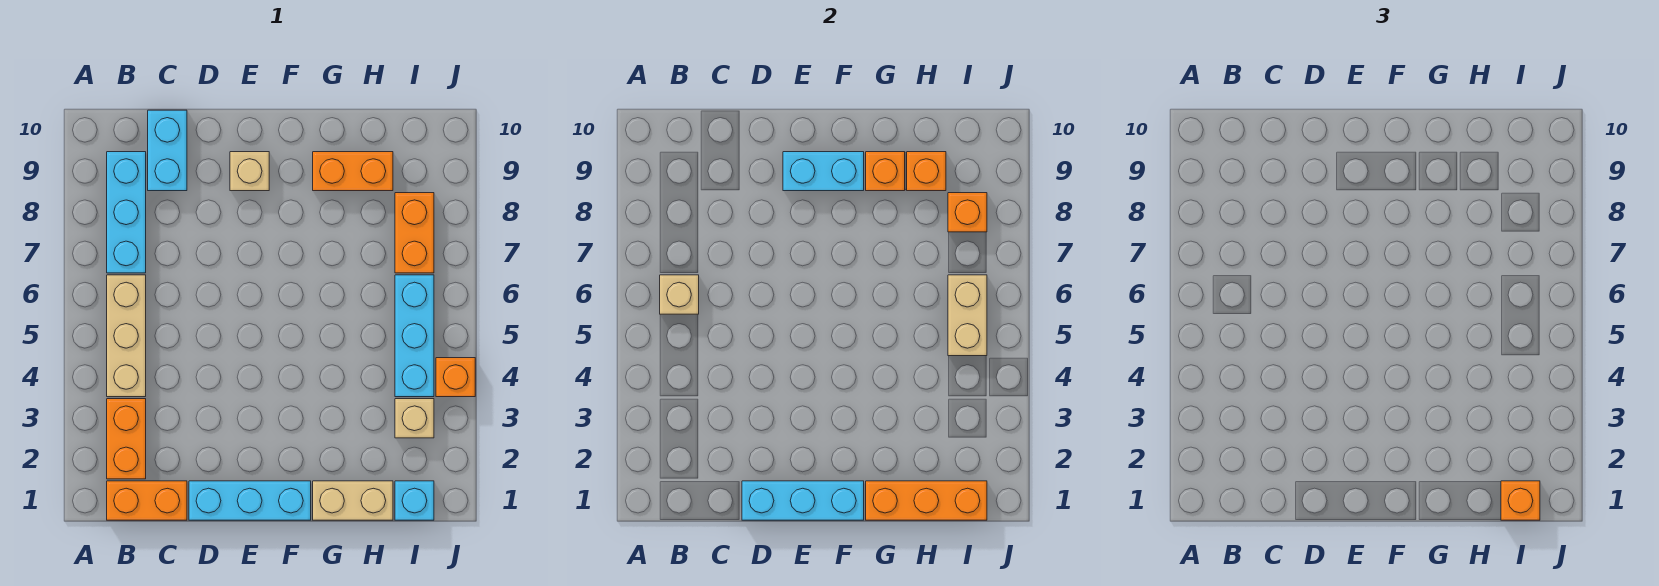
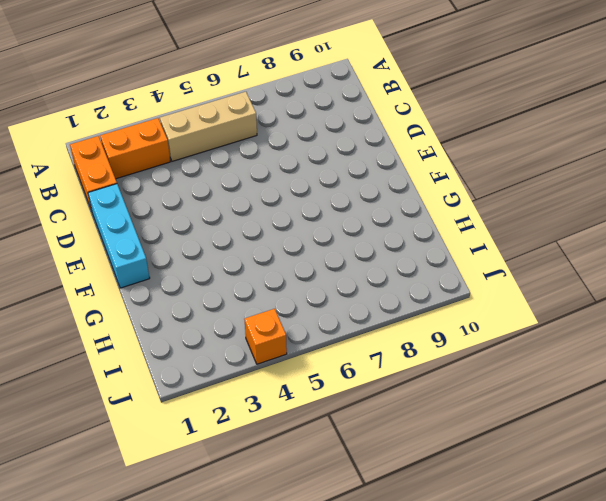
none -> cyan brick B7:B9 level 1
none -> cyan brick C9:C10 level 1
none -> tan brick E9 level 1

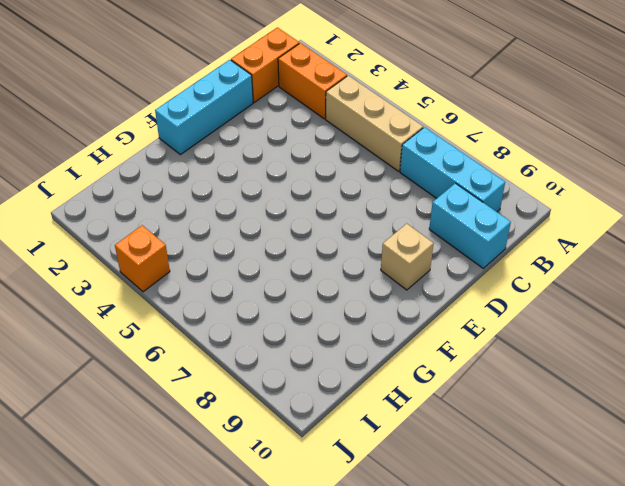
none -> tan brick G1:H1 level 1
none -> orange brick G9:H9 level 1
none -> cyan brick I1 level 1

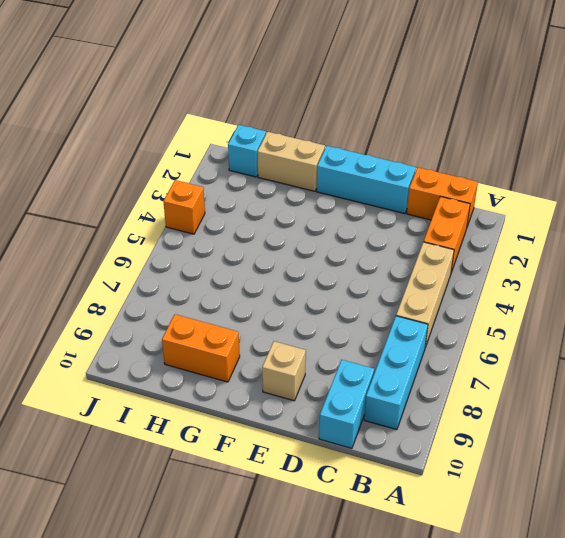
none -> tan brick I3 level 1
none -> cyan brick I4:I6 level 1
none -> orange brick I7:I8 level 1

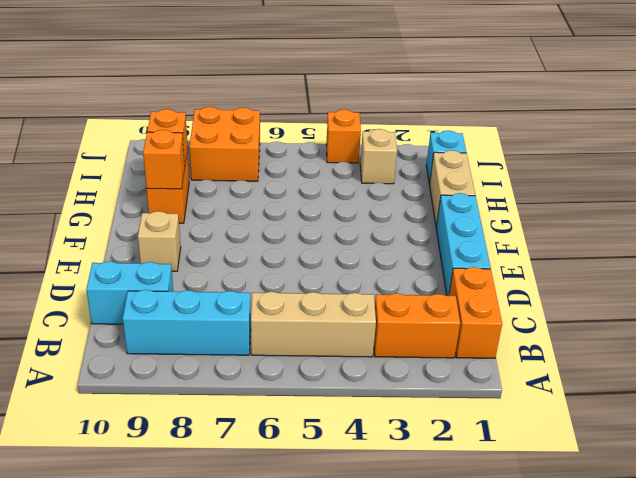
orange brick I7:J8 level 1 -> orange brick I7:I8 level 1
none -> cyan brick I4:I6 level 1
none -> tan brick B6 level 2
none -> cyan brick D1:F1 level 2

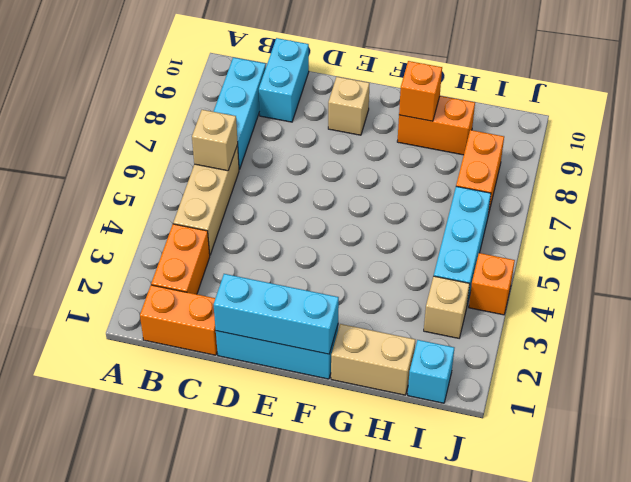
none -> cyan brick E9:F9 level 2
none -> orange brick G1:I1 level 2
none -> orange brick H9 level 2

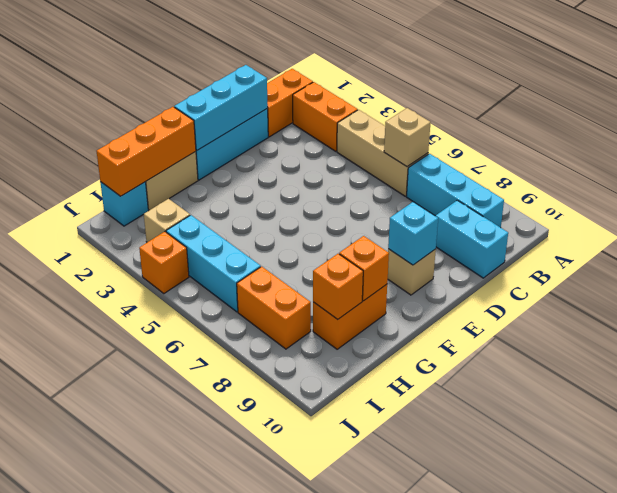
cyan brick E9 level 2 -> cyan brick E9:F9 level 2
none -> tan brick I5:I6 level 2
none -> orange brick I8 level 2
none -> orange brick I1 level 3

